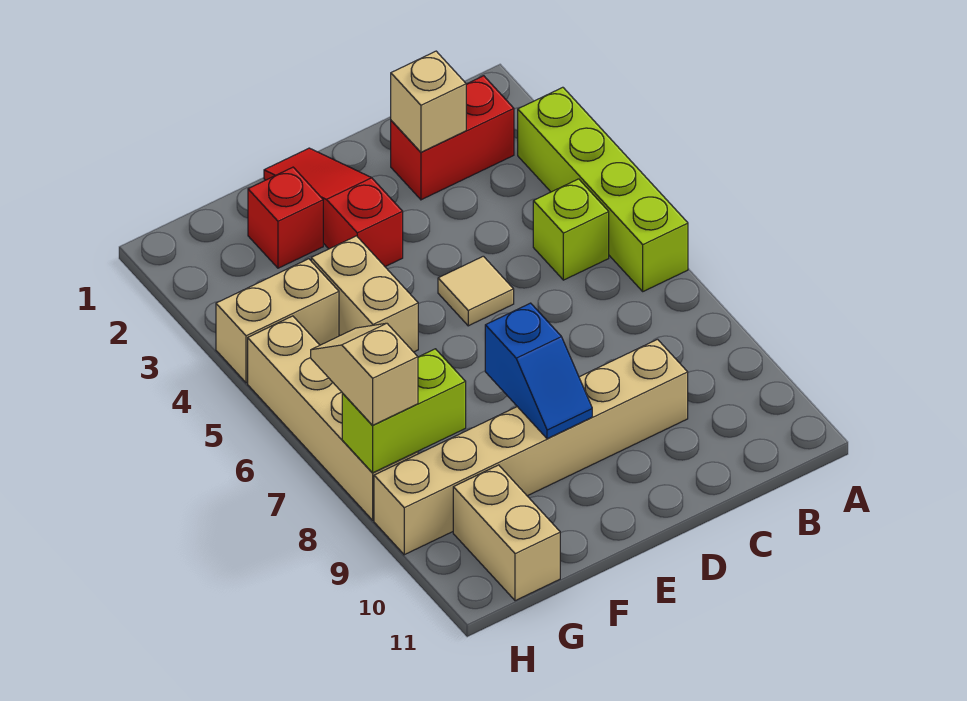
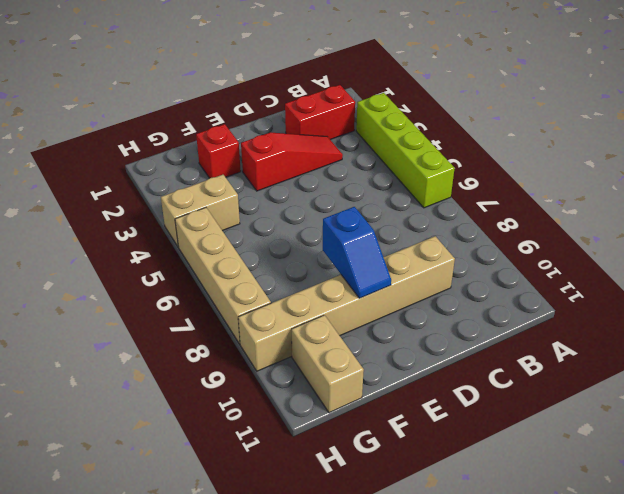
red slope C3:E3 level 1 top E -> red slope E1:E3 level 1 top 3
none -> lime brick B5 level 1
none -> tan tile D5 level 1
none -> tan brick F4:F5 level 1

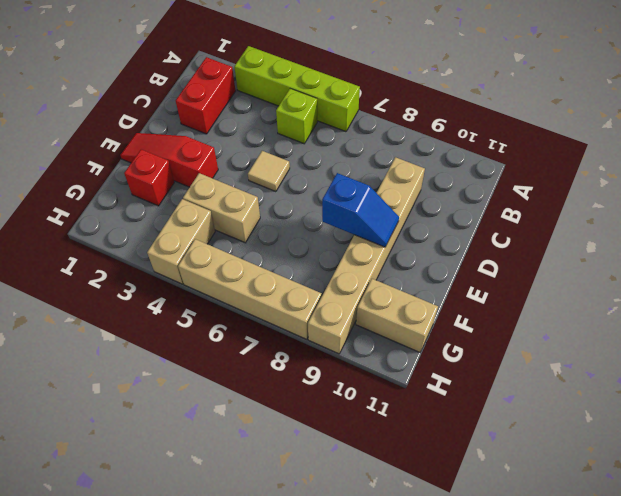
none -> tan brick C2 level 2
none -> lime brick G8:H8 level 2
none -> tan slope H7:H8 level 3 top 8

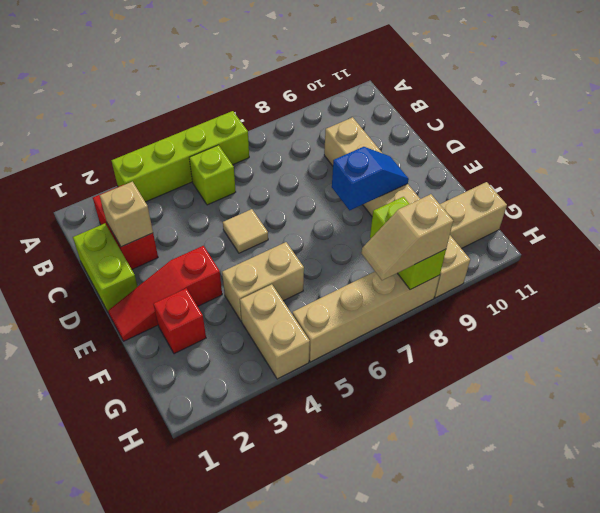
lime brick C1:D1 level 1 -> none

